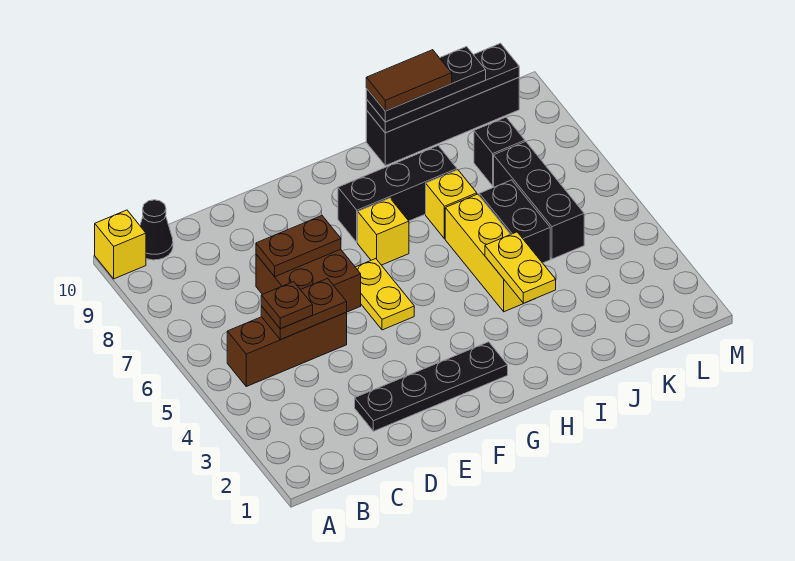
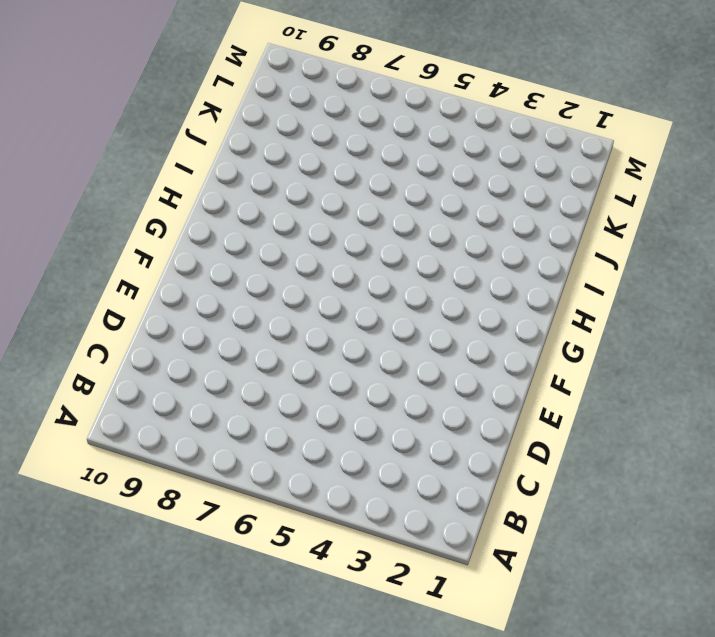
none -> yellow brick A10 level 1
none -> brown brick B5:D5 level 1
none -> black cone B10 level 1

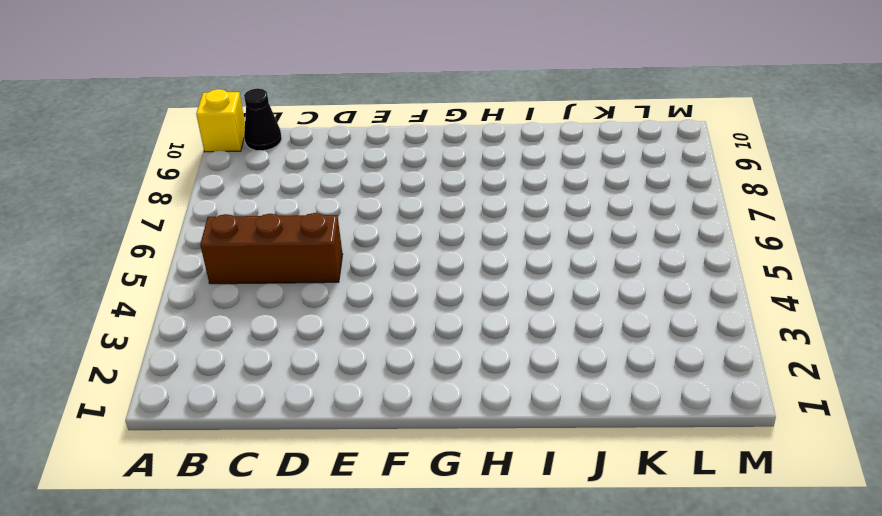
none -> black plate D2:G2 level 1
none -> brown brick D6:E7 level 1
none -> yellow plate F5:F6 level 1

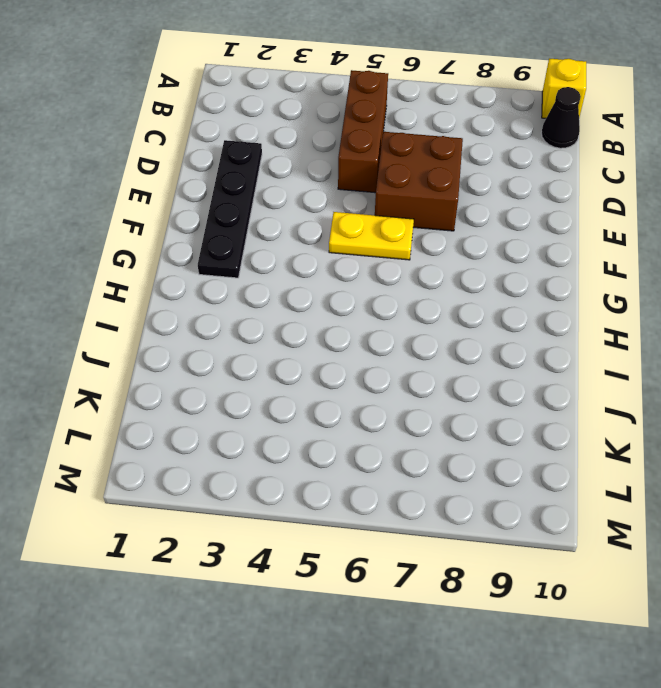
none -> yellow brick G7 level 1
none -> black brick G8:I8 level 1
none -> yellow brick I4:I6 level 1

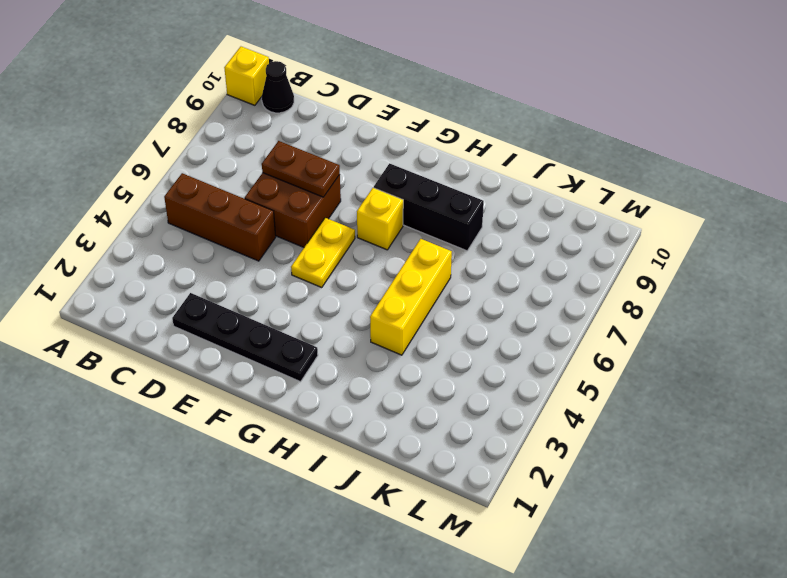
none -> yellow brick I7 level 1
none -> black brick I10:L10 level 1
none -> black brick J5:J6 level 1

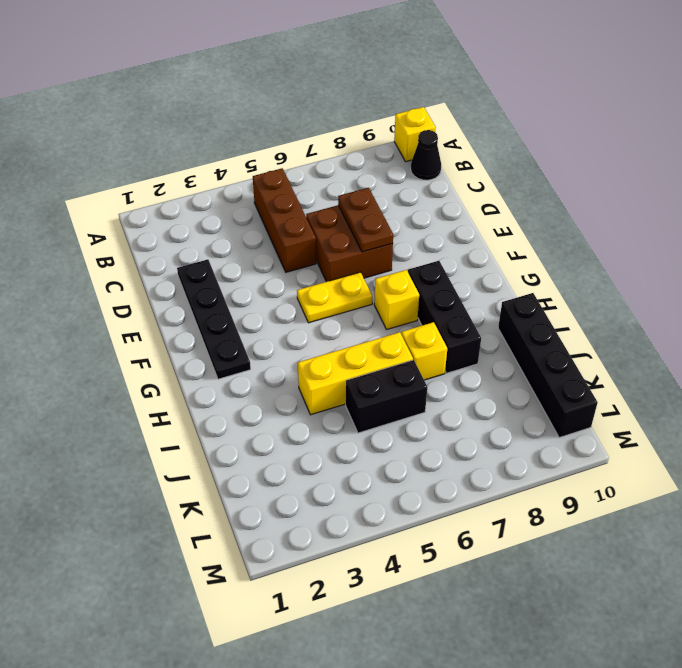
none -> black brick K5:K7 level 1
none -> black brick K8 level 1
none -> brown plate C5:D5 level 2

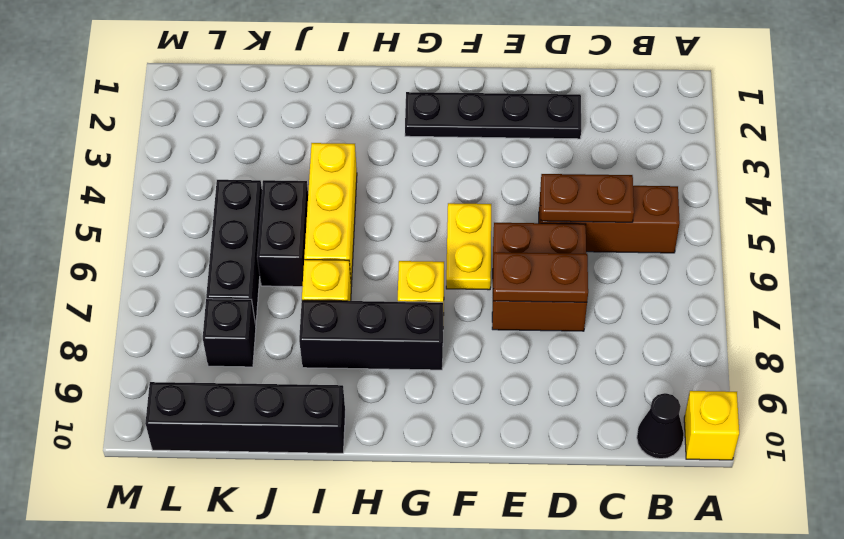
none -> yellow plate I3:I4 level 2
none -> black plate I10:L10 level 2
none -> brown plate C5 level 3

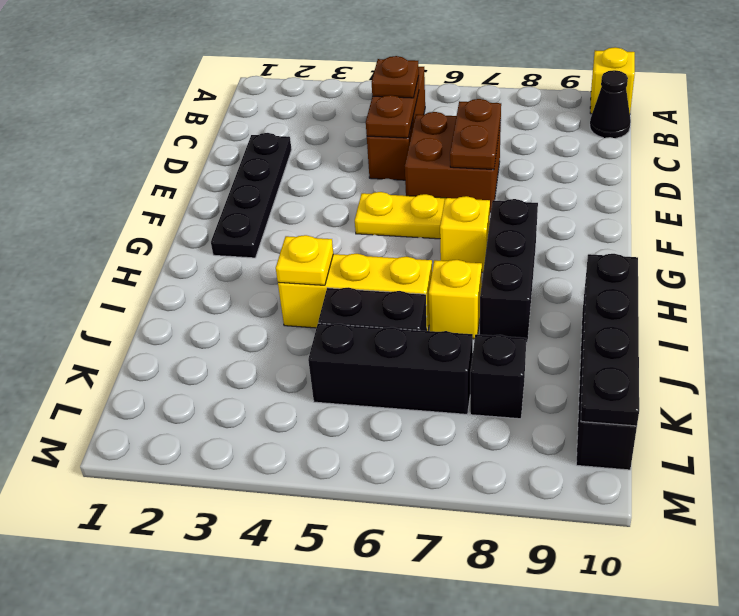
yellow plate I4 level 2 -> yellow plate I3:I4 level 2
none -> black plate I10:K10 level 3
none -> brown tile I10:J10 level 4

